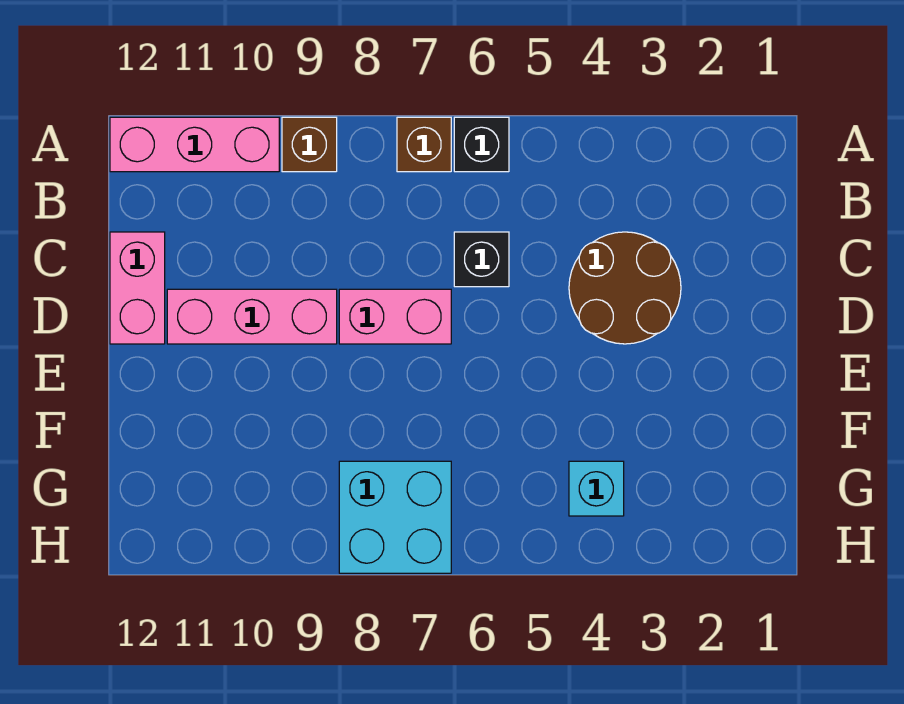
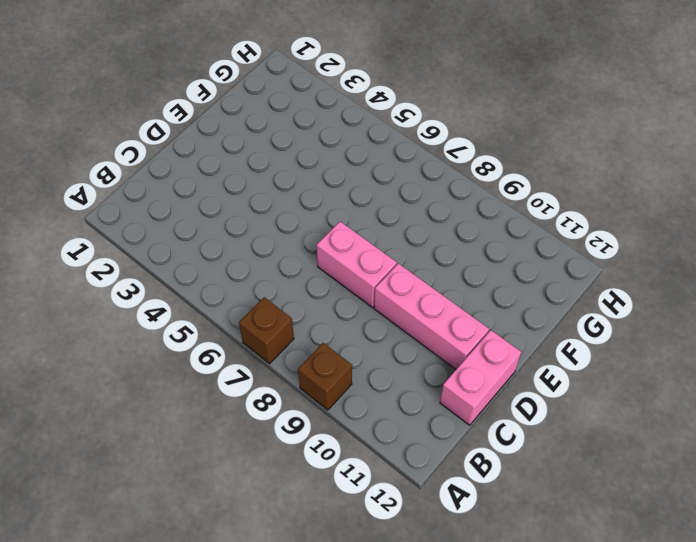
none -> black brick A6 level 1
none -> pink brick A10:A12 level 1

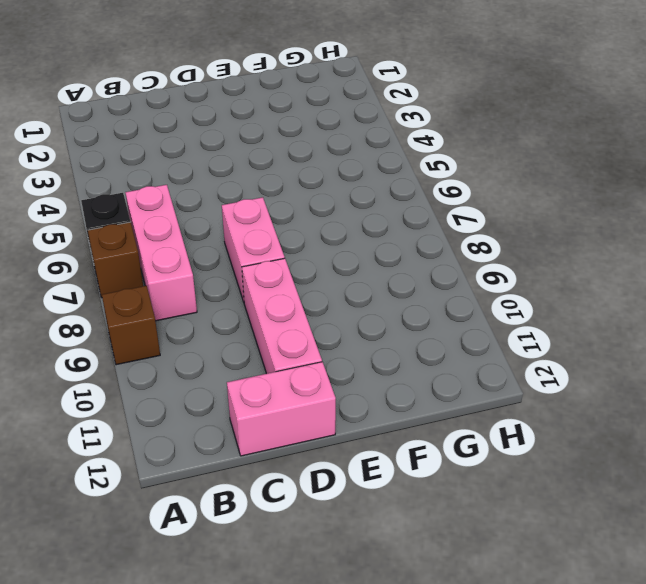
pink brick B6:B8 level 1 -> pink brick A10:A12 level 1
none -> brown round brick C3:D4 level 1
none -> black brick C6 level 1

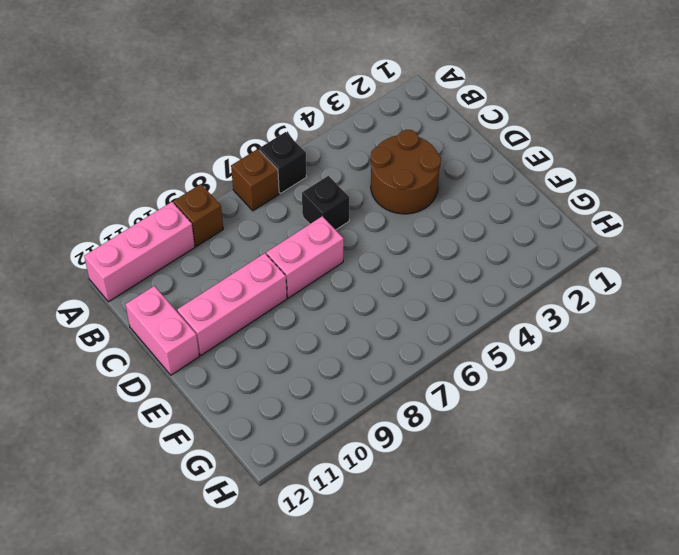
none -> cyan brick G4 level 1
none -> cyan brick G7:H8 level 1

